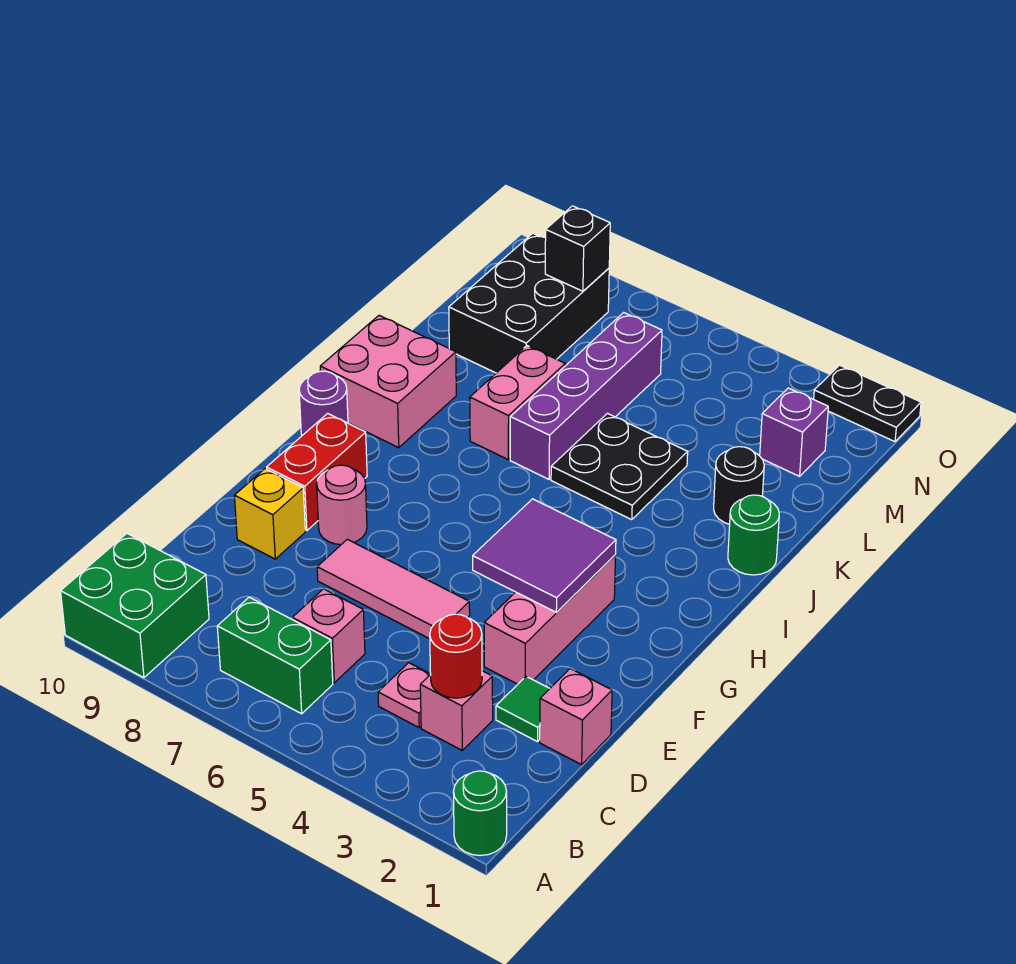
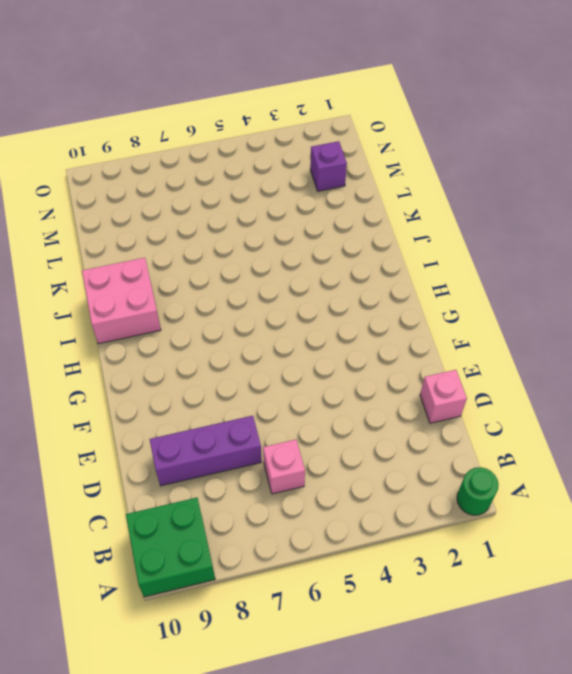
purple brick D7:D9 level 1 -> none
none -> green brick B6:B7 level 1
none -> pink brick C3 level 1
none -> pink plate C4 level 1

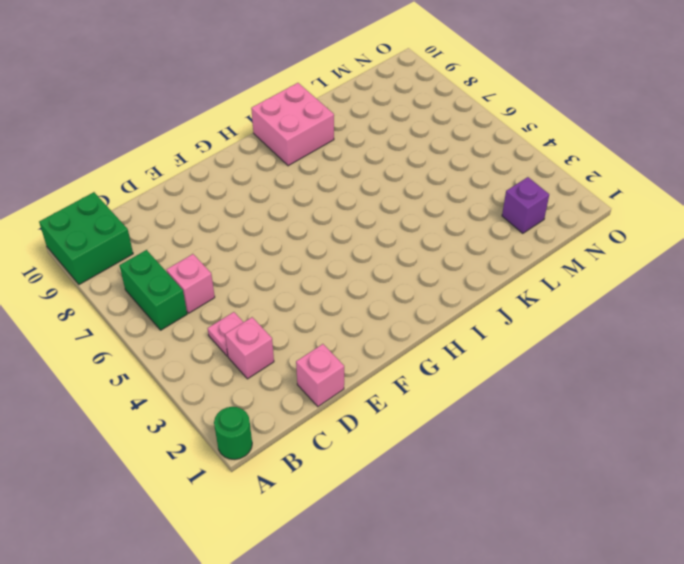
none -> green tile D2 level 1
none -> pink brick E3:G3 level 1
none -> pink tile E5:E7 level 1

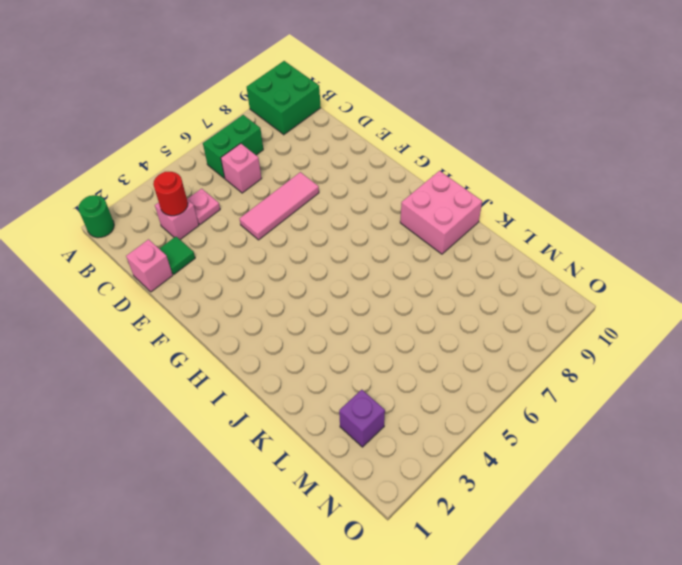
none -> pink brick E3:G3 level 1
none -> yellow brick E9 level 1
none -> pink round brick F8 level 1

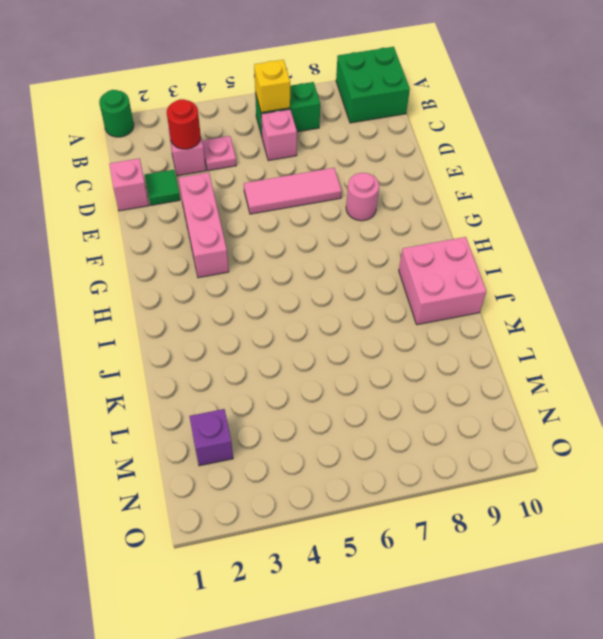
yellow brick B6 level 2 -> yellow brick E9 level 1
none -> red brick F9:G9 level 1
none -> purple round brick H10 level 1
none -> green round brick J1 level 1

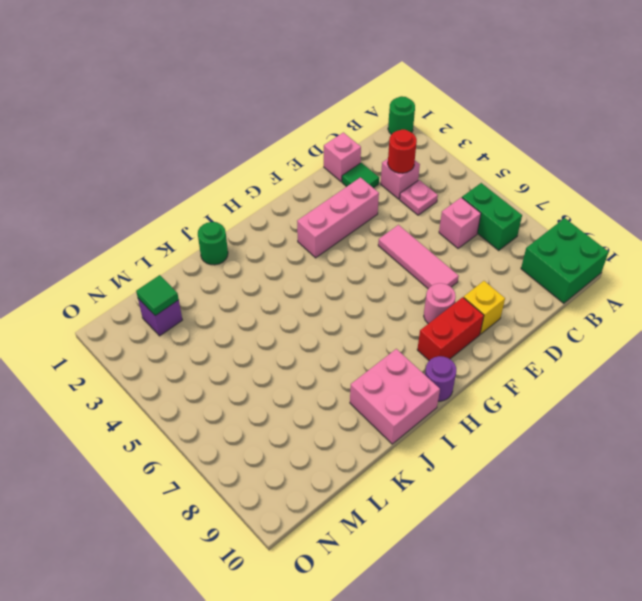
green tile M2 level 2 -> none
none -> black plate J4:K5 level 1
none -> purple brick J6:M6 level 1
none -> pink brick J7:K7 level 1

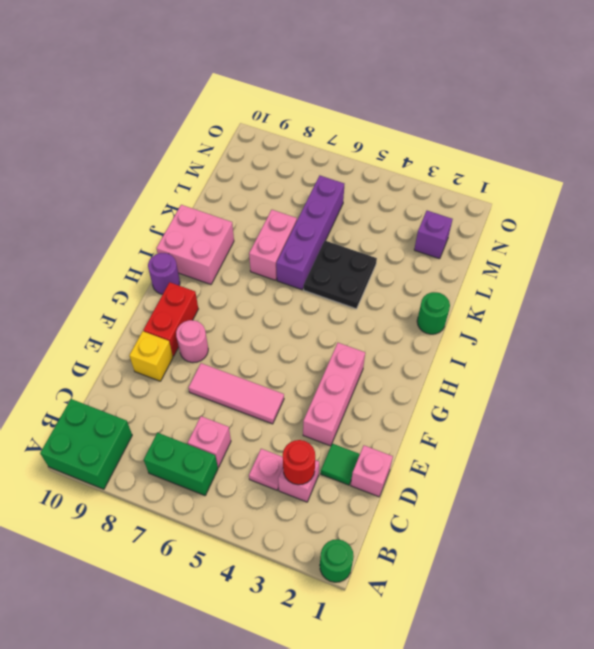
none -> black round brick K2 level 1
none -> black brick L8:N9 level 1
none -> black plate O1:O2 level 1

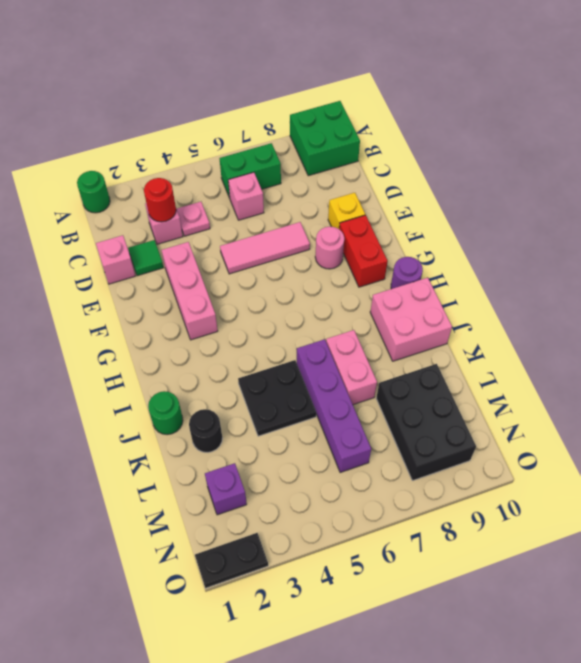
none -> purple tile F3:G4 level 2
none -> black brick N8 level 2

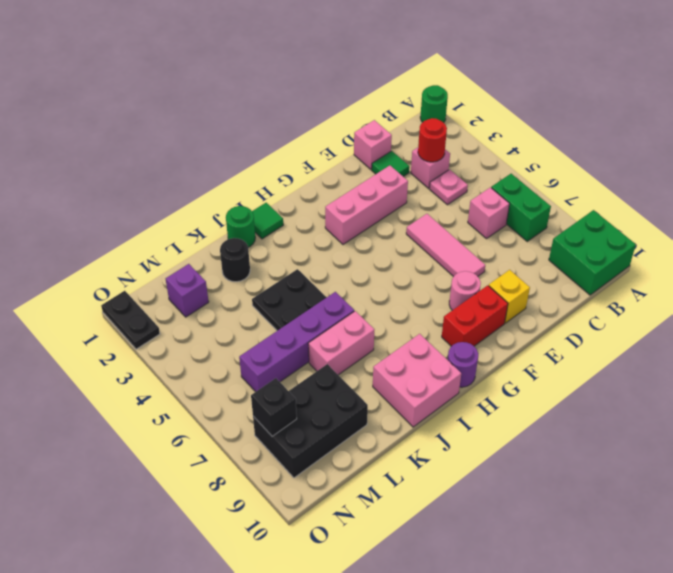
green tile I1 level 1 -> none
none -> purple tile F3:G4 level 2

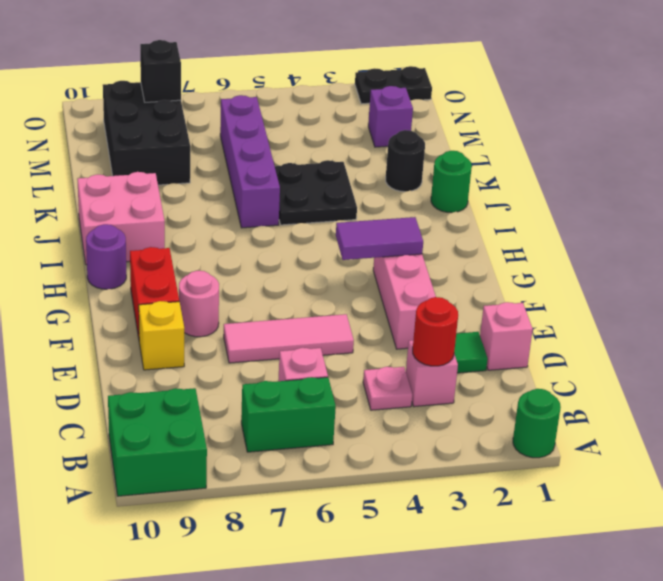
purple tile G3:G4 level 2 -> purple tile F3:G4 level 2
none -> pink brick J7:K7 level 1

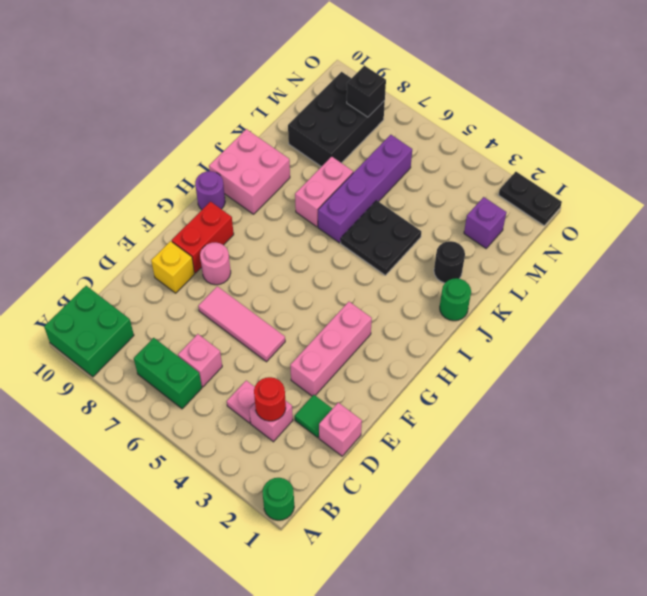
none -> purple tile F3:G4 level 2

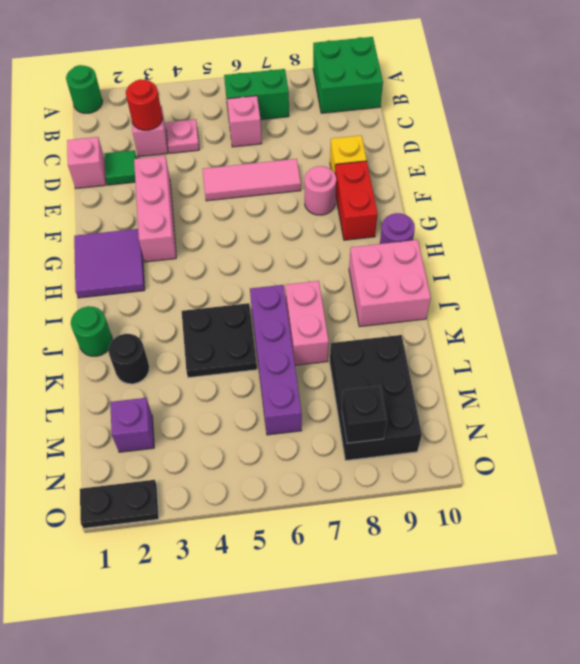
purple tile G1:H2 level 1 -> purple tile F3:G4 level 2

